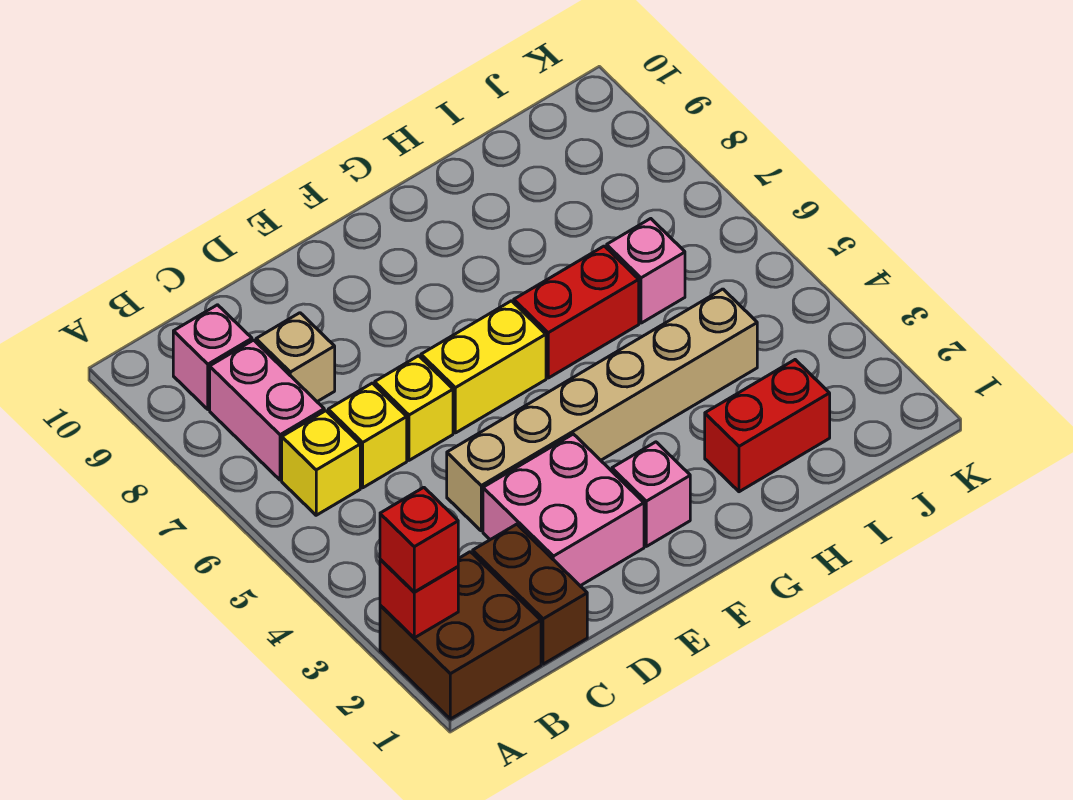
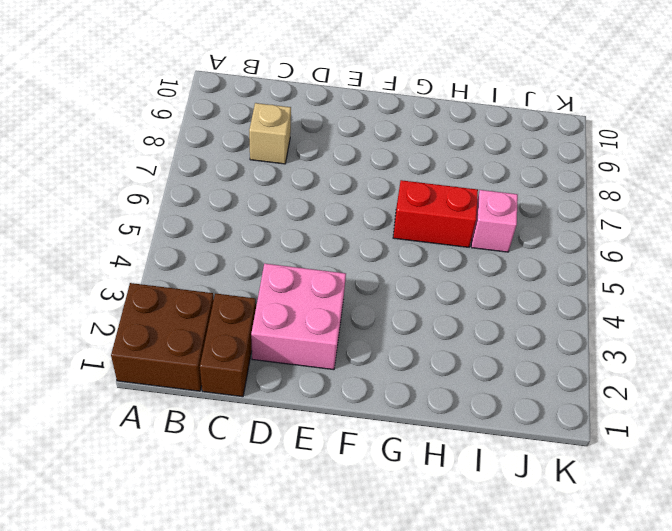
none -> yellow brick B6 level 1
none -> pink brick B7:B8 level 1
none -> pink brick B9 level 1

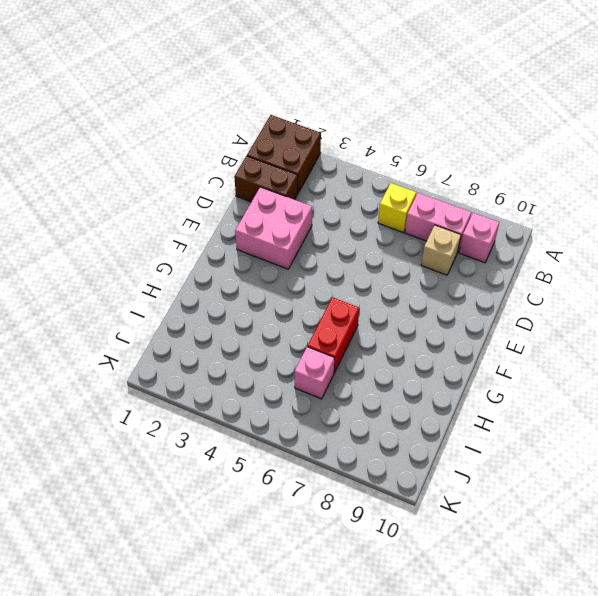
none -> yellow brick C6 level 1
none -> tan brick D4:I4 level 1
none -> yellow brick D6 level 1

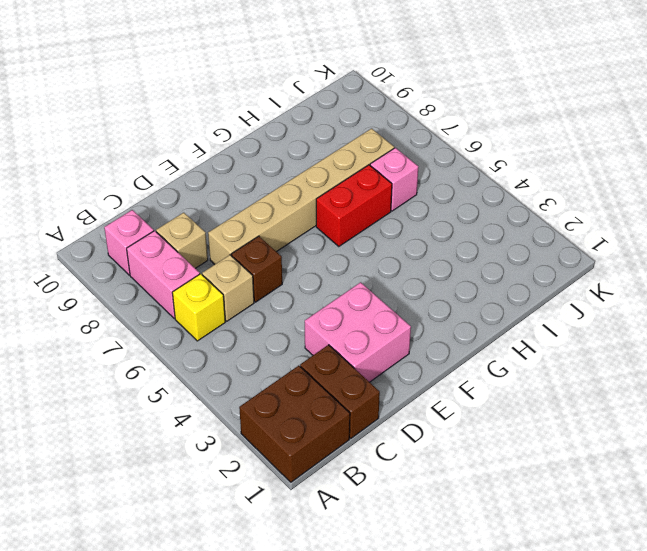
tan brick C6 level 1 -> yellow brick C6 level 1
brown brick D6 level 1 -> yellow brick D6 level 1
tan brick D7:I7 level 1 -> tan brick D4:I4 level 1
none -> yellow brick E6:F6 level 1
none -> pink brick F2 level 1
none -> red brick H2:I2 level 1

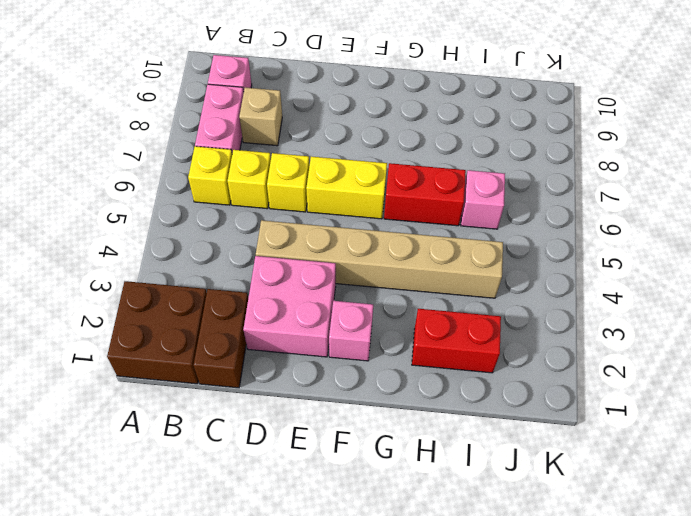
none -> red brick A2 level 2
none -> red brick A2 level 3

